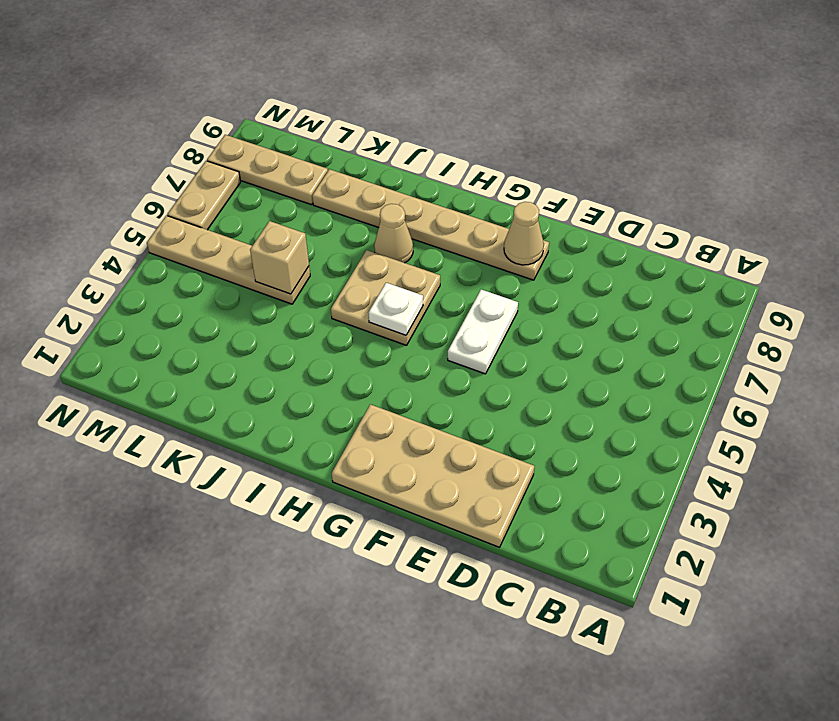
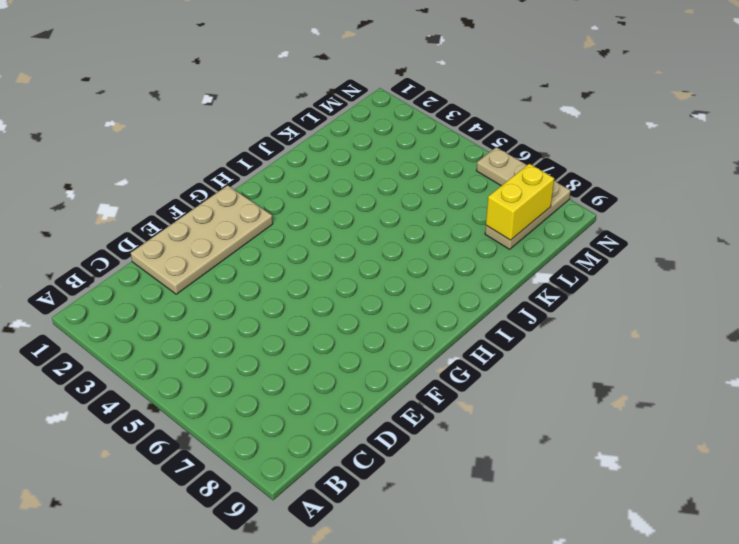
yellow brick L8:M8 level 2 -> none
none -> white plate F5:F6 level 1
none -> tan plate F8:K8 level 1

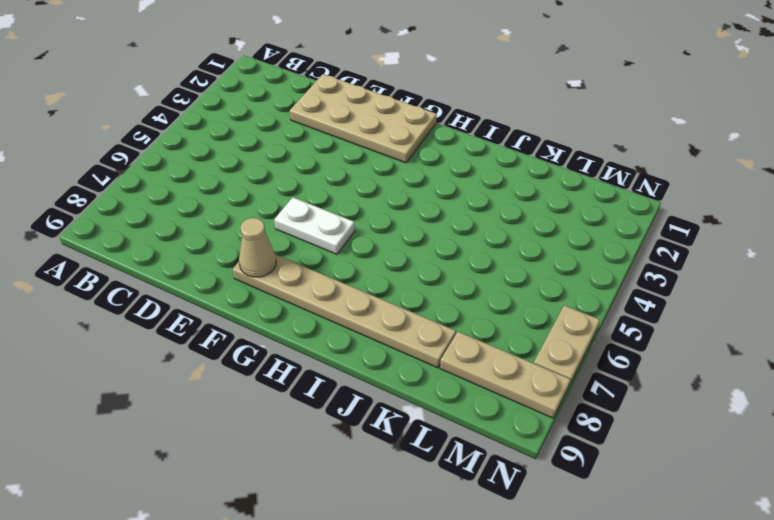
white plate F6:G6 level 1 -> white plate F5:F6 level 1
none -> tan plate H5:I6 level 1
none -> tan cone I7 level 1

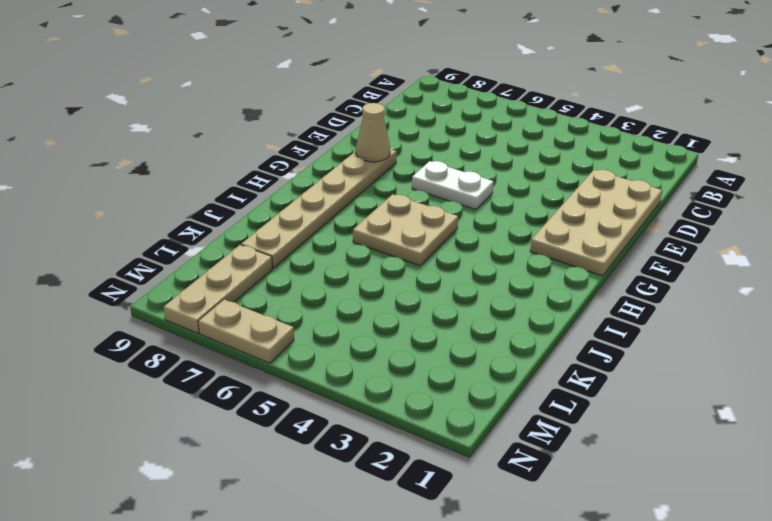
none -> tan cone I7 level 1
none -> tan plate K5:N5 level 1

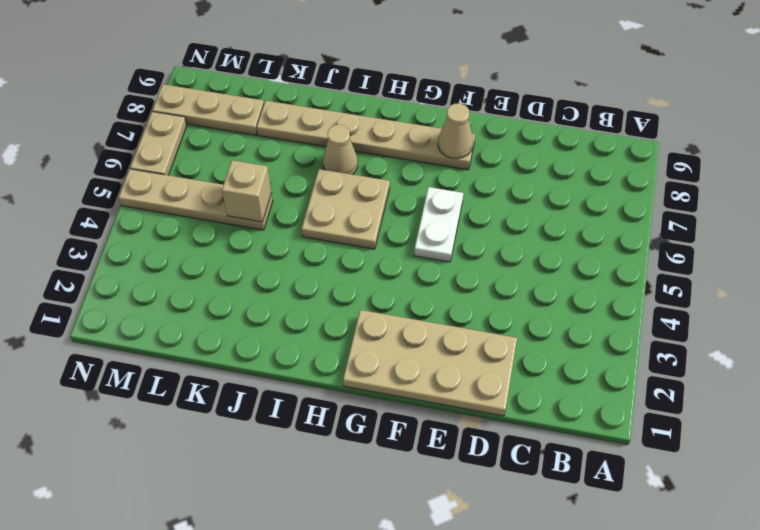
none -> white plate H5 level 2

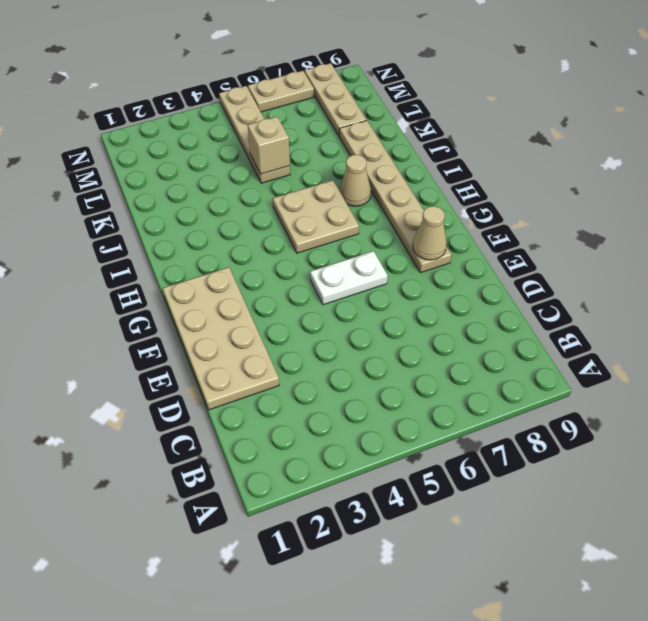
none -> white plate H5 level 2

